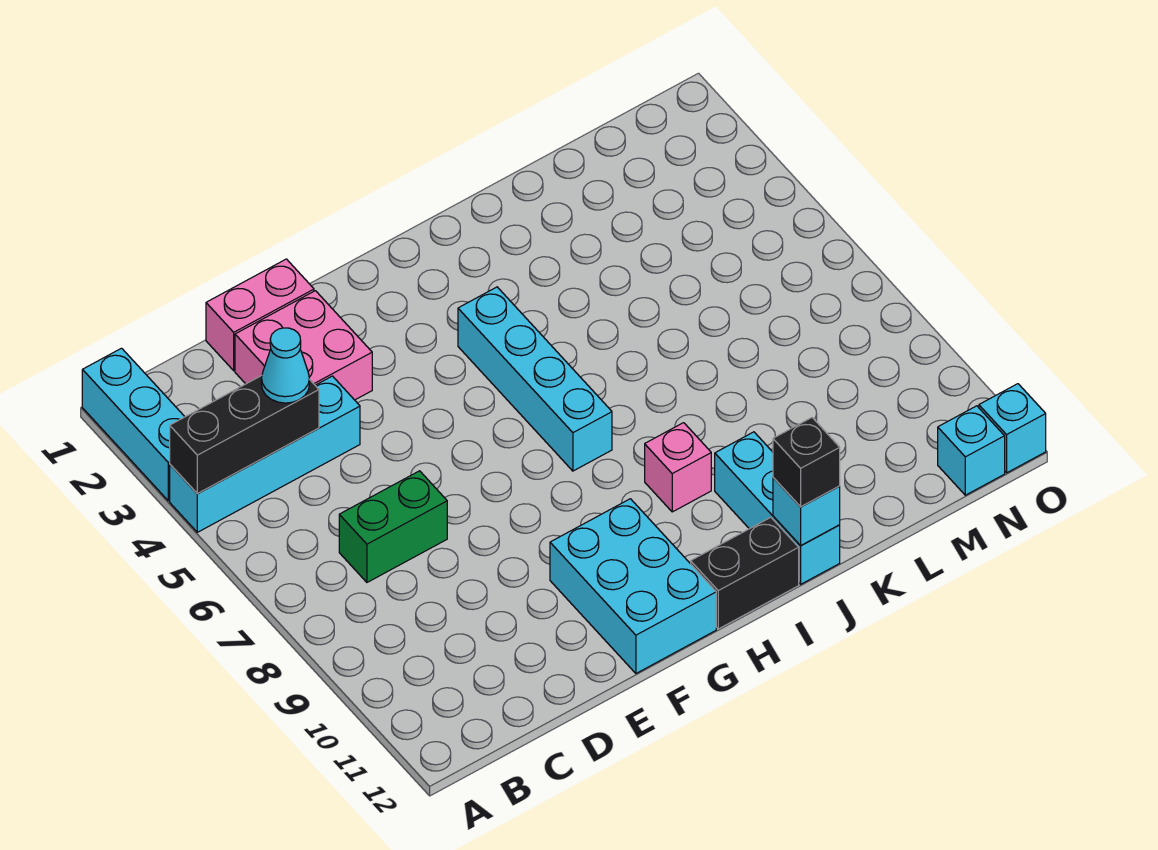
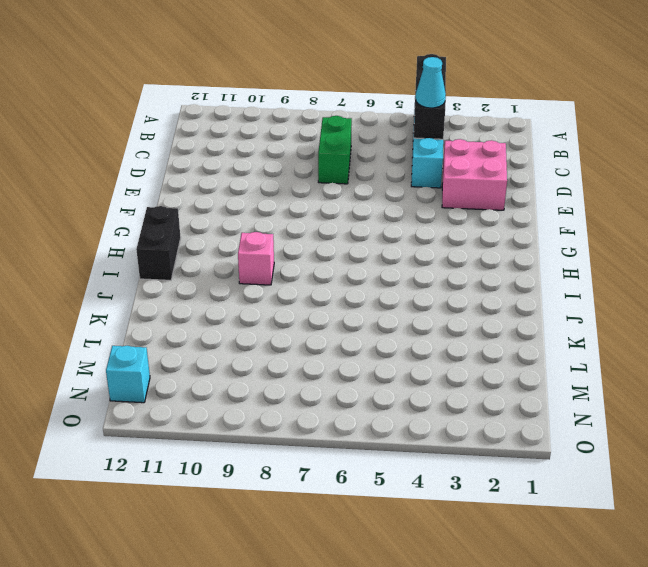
none -> cyan brick A1:A3 level 1
none -> pink brick D1:E1 level 1
none -> cyan brick F10:G12 level 1

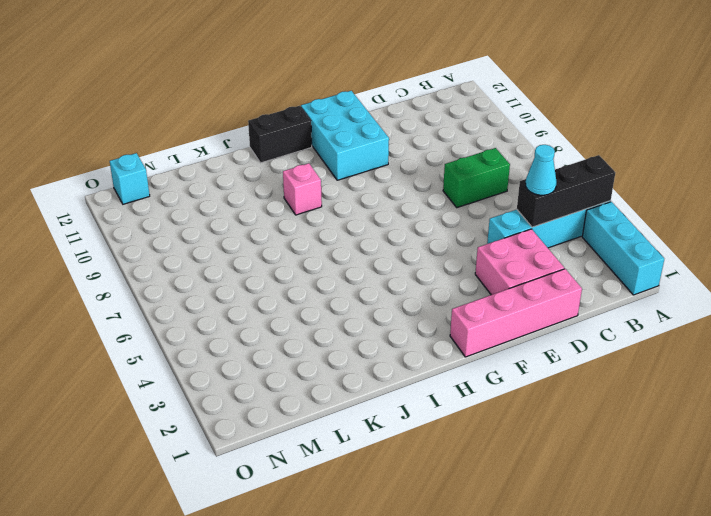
pink brick D1:G1 level 1 -> pink brick D1:E1 level 1
none -> cyan brick H4:H7 level 1
none -> cyan brick J10:J12 level 1
none -> cyan brick O12 level 1

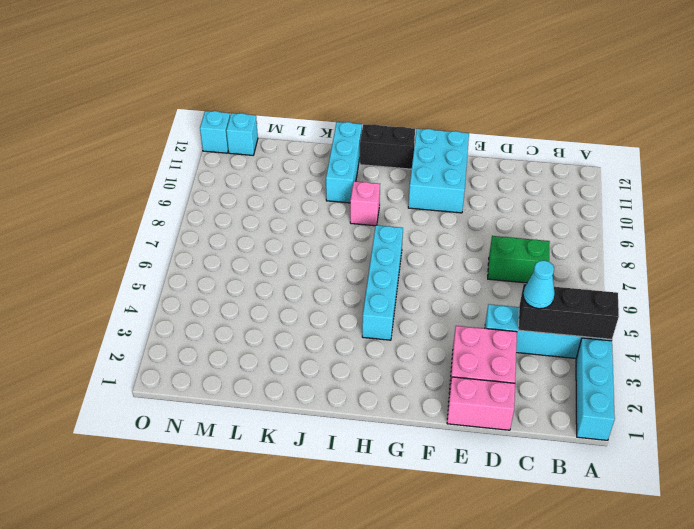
none -> cyan brick J12 level 2
none -> black brick J12 level 3

